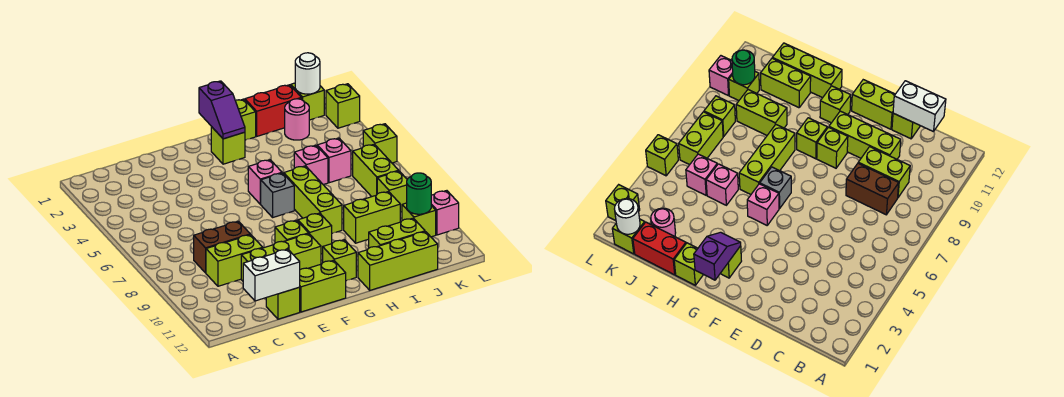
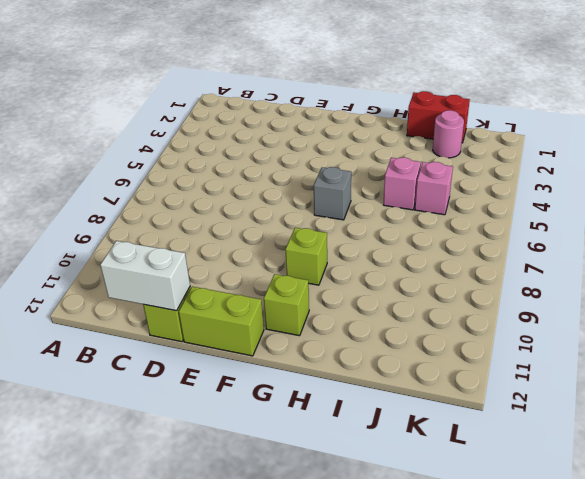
none -> brown brick C8:D8 level 1
none -> lime brick C9:D9 level 1
none -> lime brick D10:F10 level 1
none -> lime brick F9 level 1

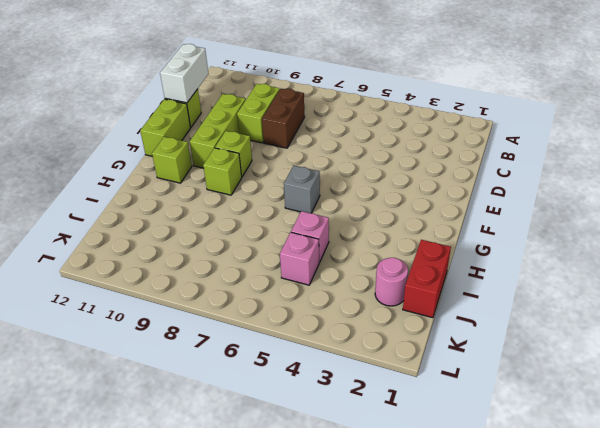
none -> lime brick G2 level 1
none -> pink brick G5 level 1
none -> lime brick H1 level 1
none -> lime brick H6:H8 level 1

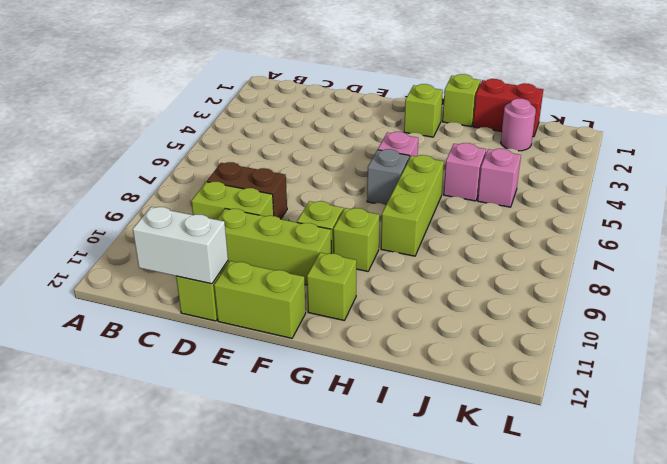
none -> lime brick H12:J12 level 1
none -> lime brick I9:J9 level 1
none -> lime brick I11:J11 level 1
none -> lime brick K1 level 1

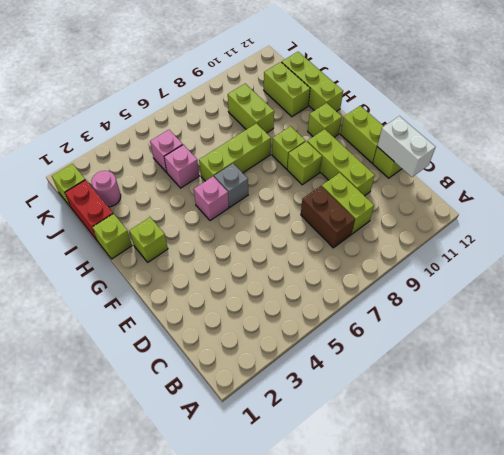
none -> lime brick K6:K7 level 1
none -> lime brick K8 level 1
none -> lime brick K10 level 1
none -> lime brick L2 level 1

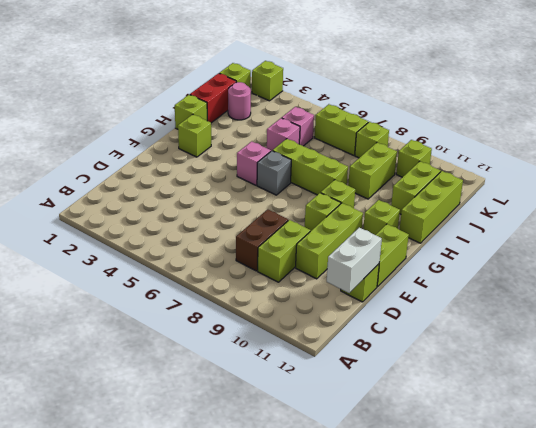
none -> lime brick L5 level 1
none -> pink brick L10 level 1
none -> purple slope G1:G2 level 2 top 1
none -> white round brick K1 level 2

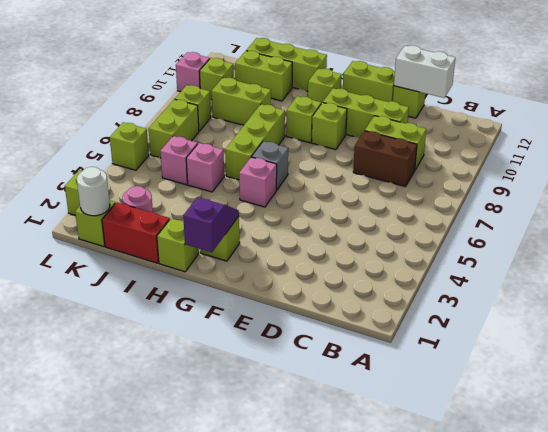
none -> green round brick K10 level 2

